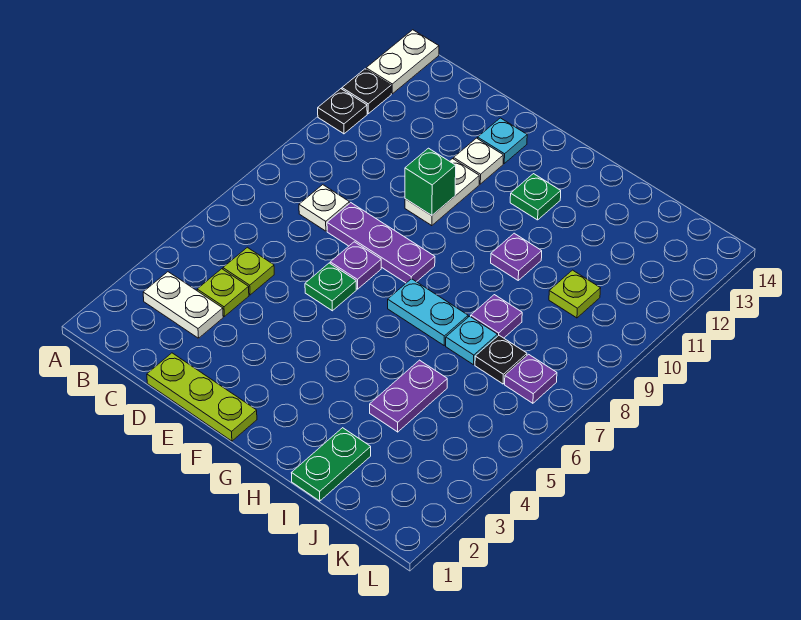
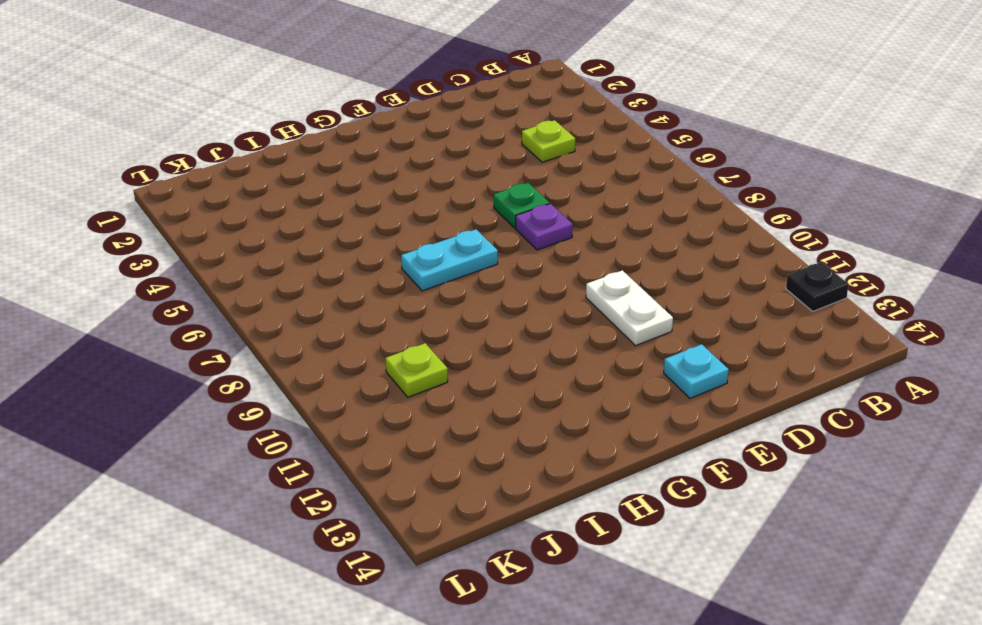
none -> black plate A11 level 1
none -> white plate A13:A14 level 1
none -> white plate B3:C3 level 1

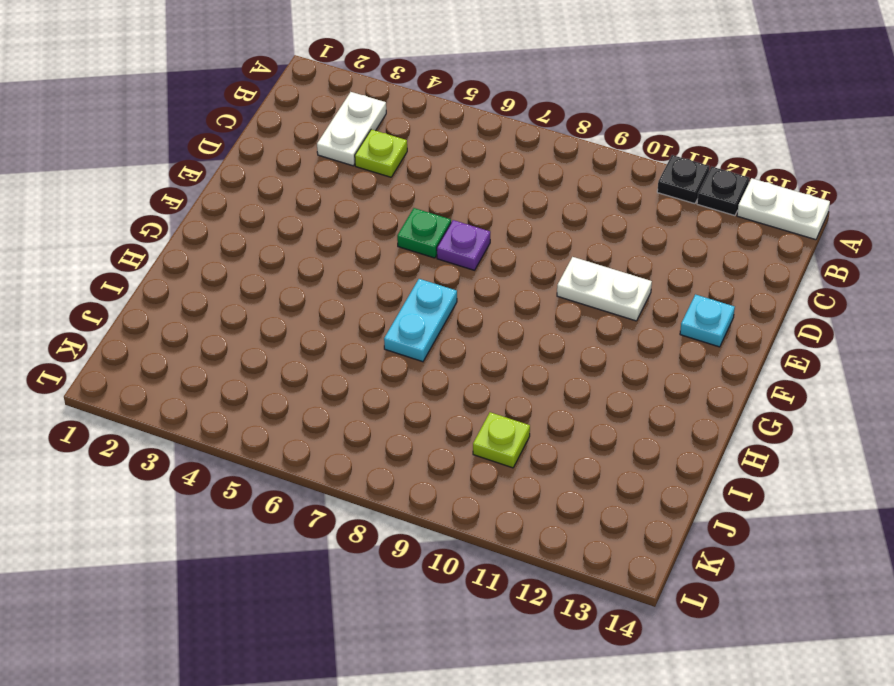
none -> lime plate C5 level 1
none -> white plate C8 level 1
none -> lime plate D1:F1 level 1

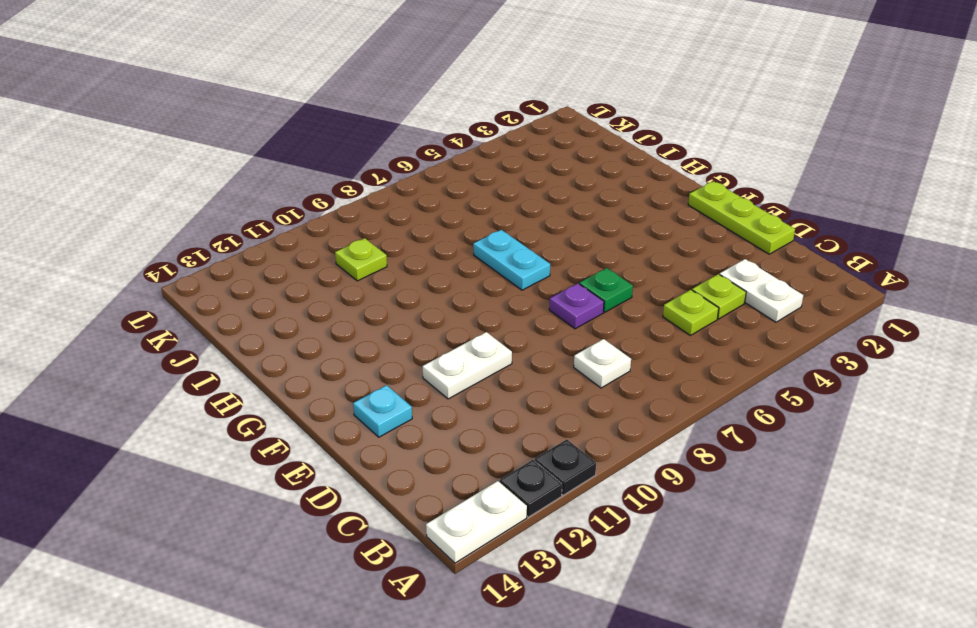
none -> purple plate D8:F8 level 1
none -> white plate E12 level 1
none -> green plate G12 level 1

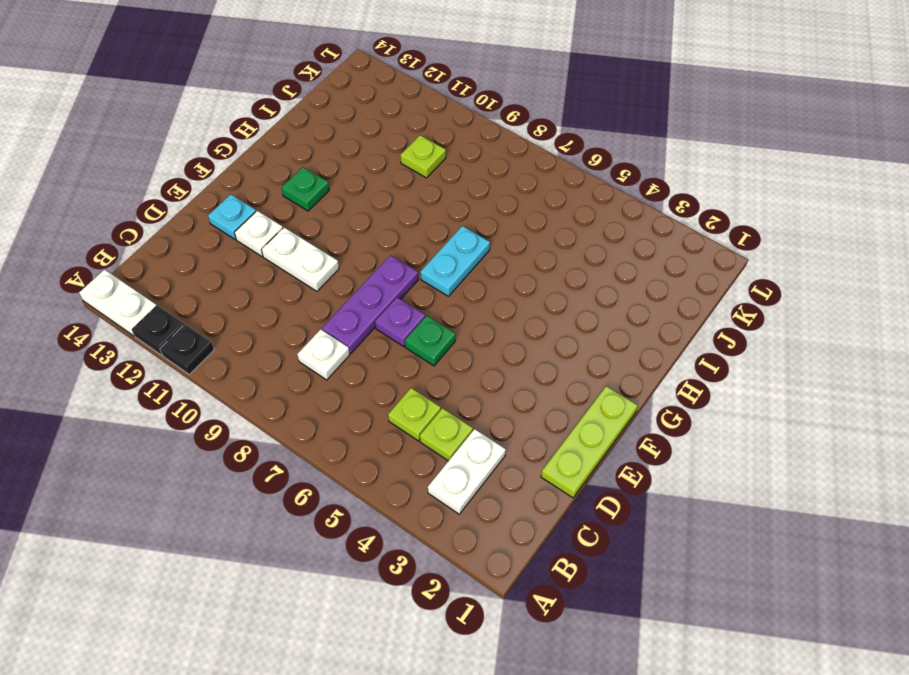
none -> purple plate H10 level 1
none -> green plate I1:I2 level 1
none -> purple plate I4:I5 level 1

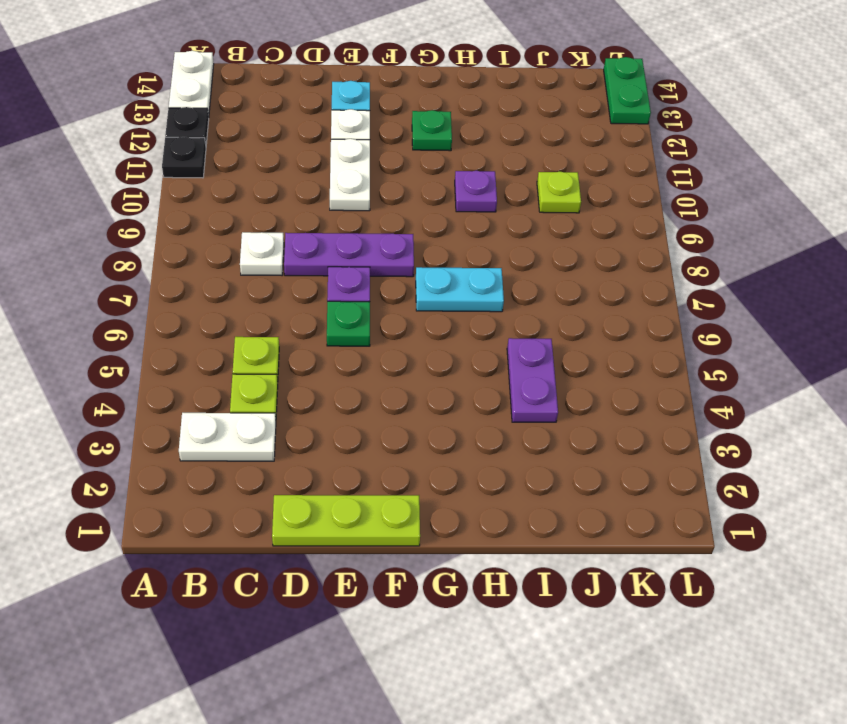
green plate L13:L14 level 1 -> green plate I1:I2 level 1
none -> cyan plate I7 level 1
none -> purple plate I8 level 1
none -> black plate J7 level 1

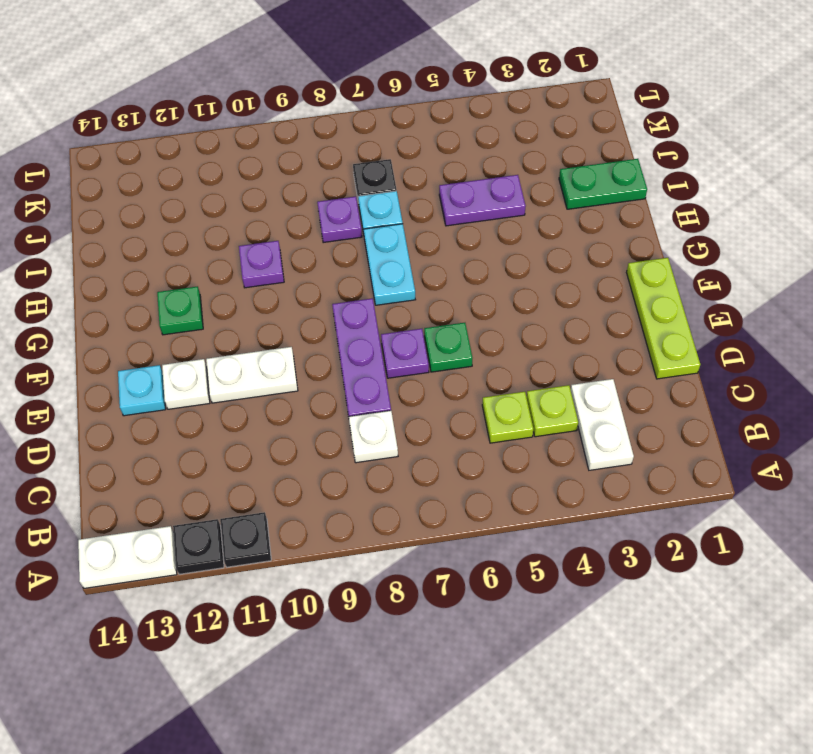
none -> lime plate J10 level 1
none -> purple plate K7 level 1
none -> green brick E10 level 2

